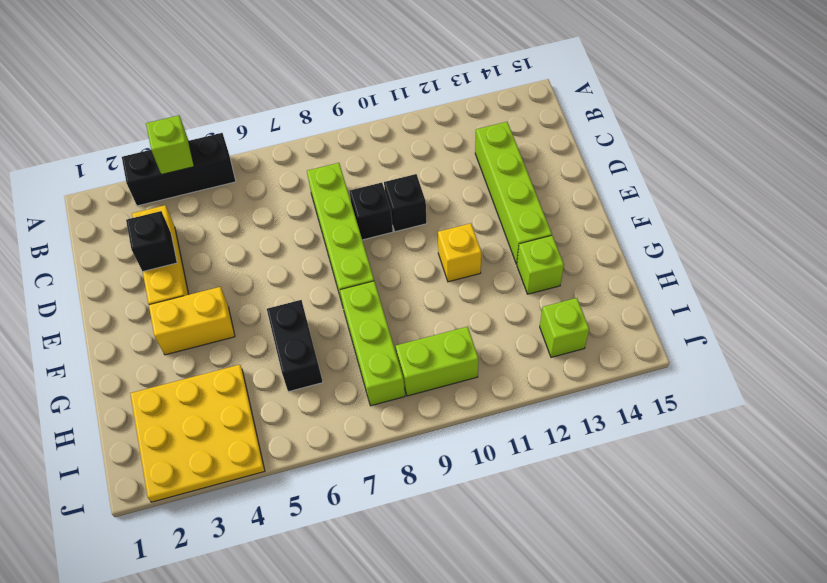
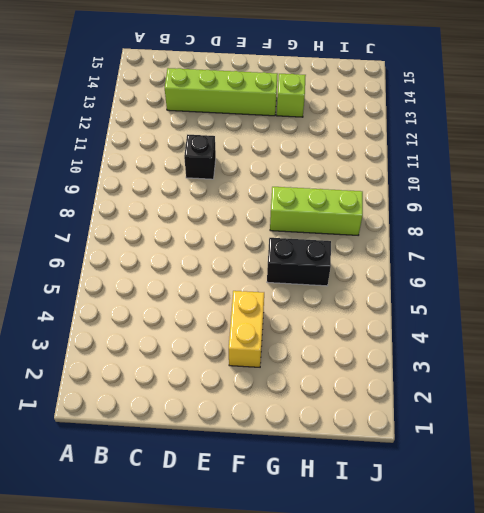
none -> black brick A3:A5 level 1
none -> yellow brick C3:E3 level 1
none -> lime brick C8:F8 level 1

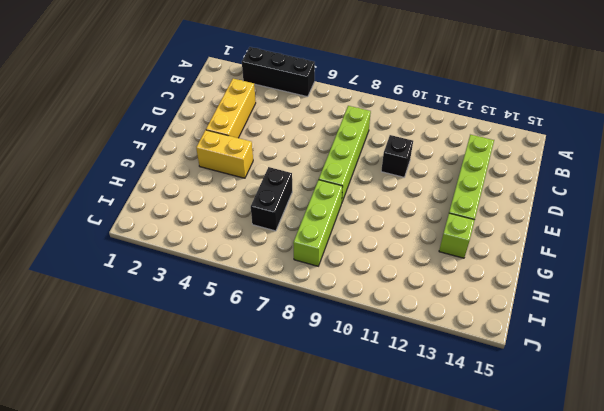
none -> black brick D9 level 1
none -> yellow brick F11 level 1
none -> yellow plate H2:J4 level 1

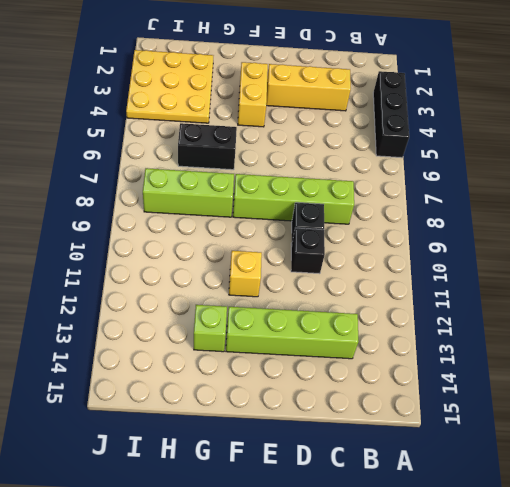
none -> lime brick I9:I10 level 1
none -> lime brick I13 level 1
none -> lime brick A4 level 2

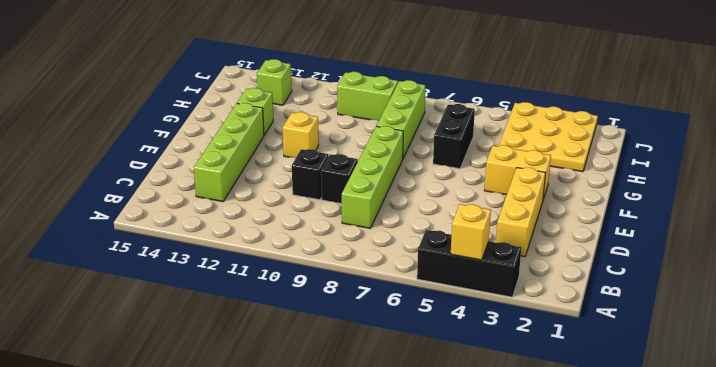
yellow brick A4 level 2 -> lime brick A4 level 2
none -> black brick D3 level 2

